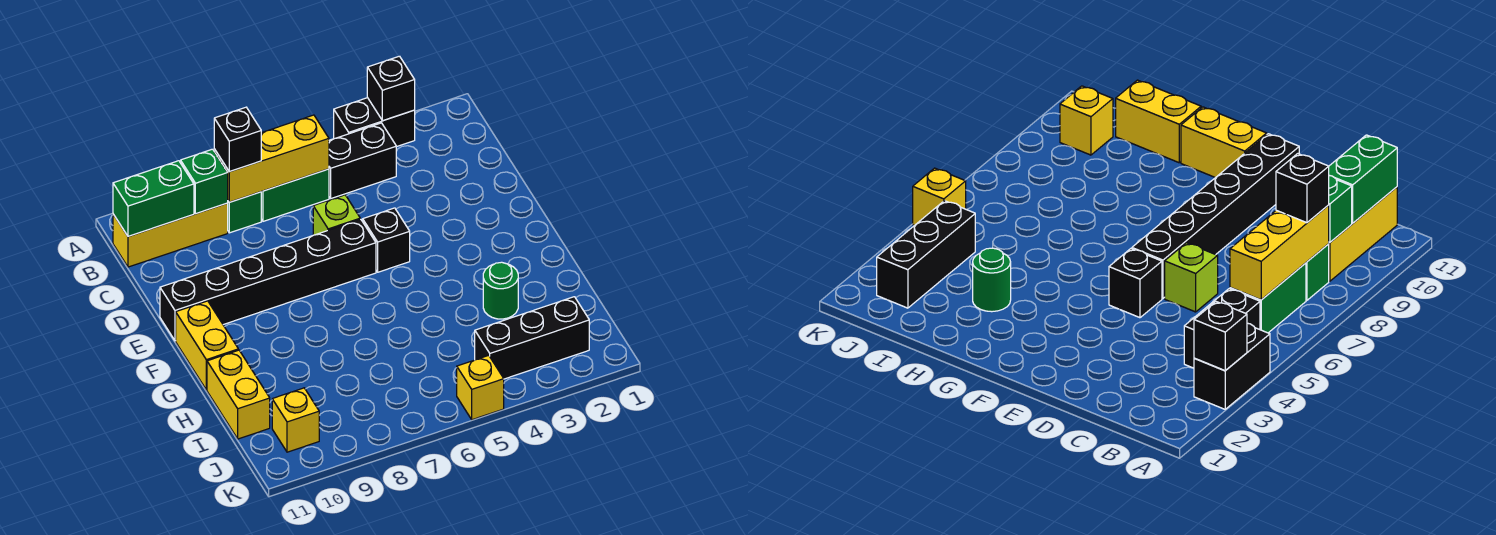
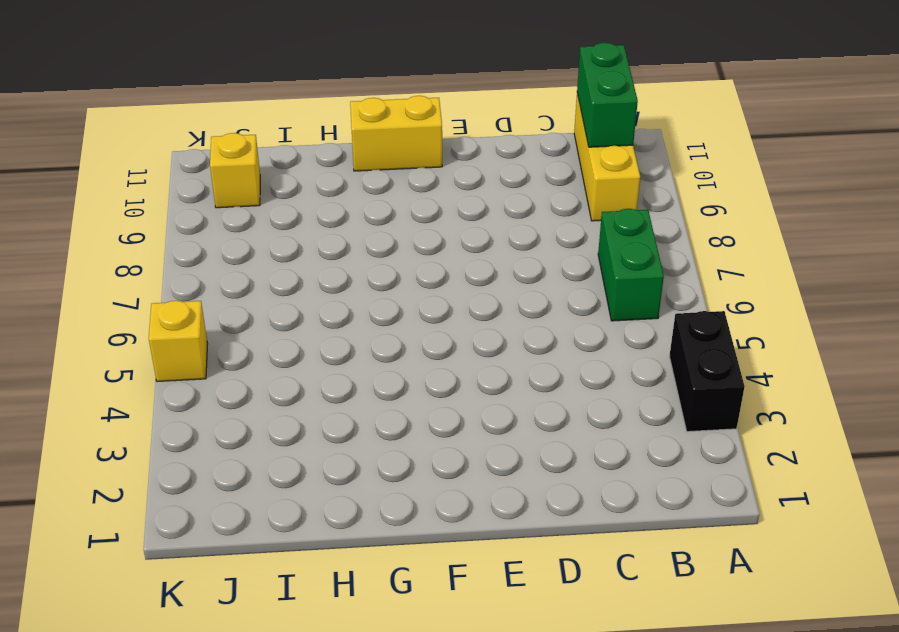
none -> black brick B4:B5 level 1
none -> green brick B8 level 1
none -> lime brick D6 level 1

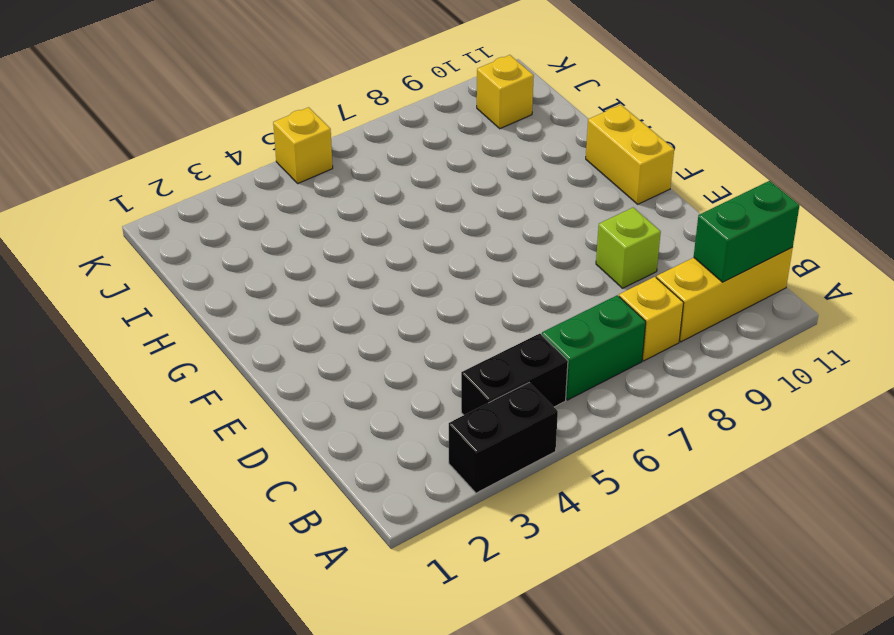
yellow brick B8 level 1 -> green brick B8 level 1
lime brick D9 level 1 -> lime brick D6 level 1
none -> black brick E5 level 1
none -> black brick E6:E11 level 1
none -> green round brick H3 level 1

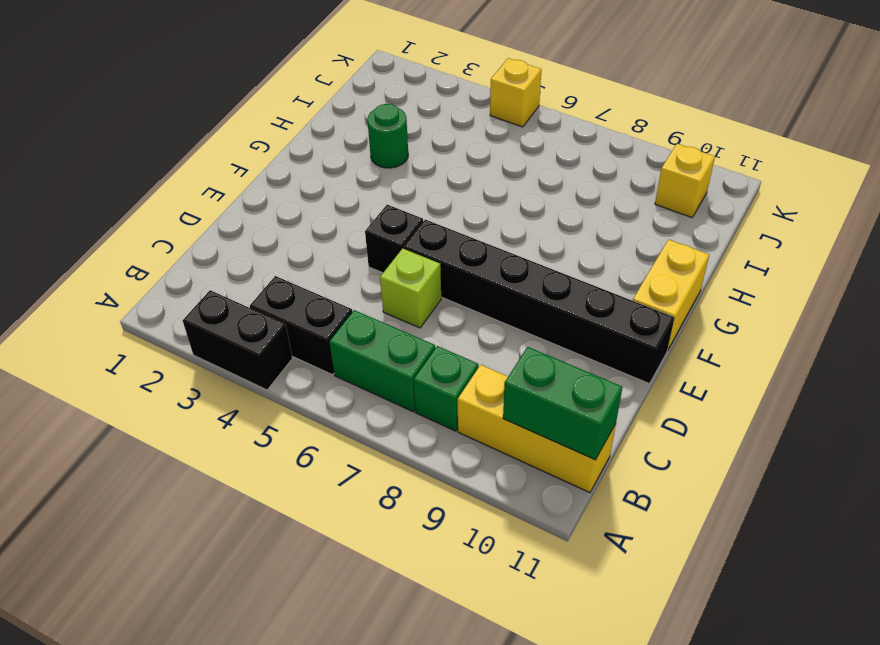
none -> yellow brick H11:I11 level 1
none -> black brick J2:J4 level 1
none -> black brick A3 level 2

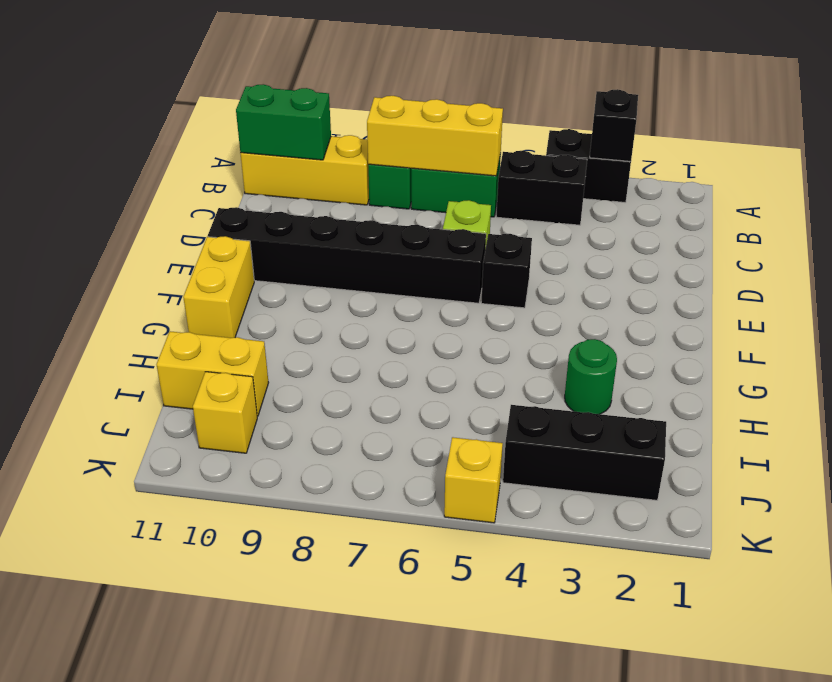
yellow brick I10:I11 level 1 -> yellow brick H11:I11 level 1
none -> green brick B9 level 2
none -> black brick B8 level 3

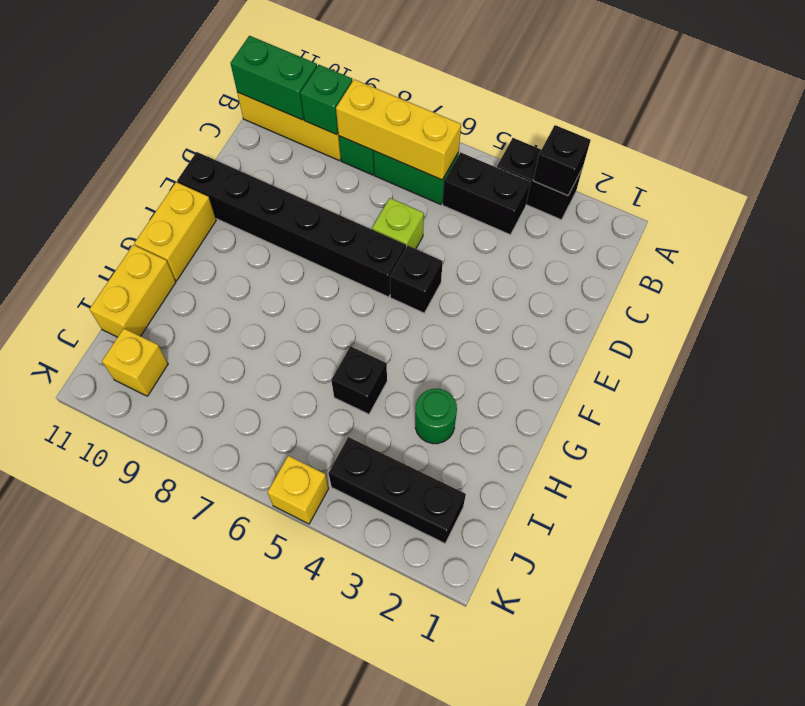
black brick H5 level 1 -> black brick B8 level 3

